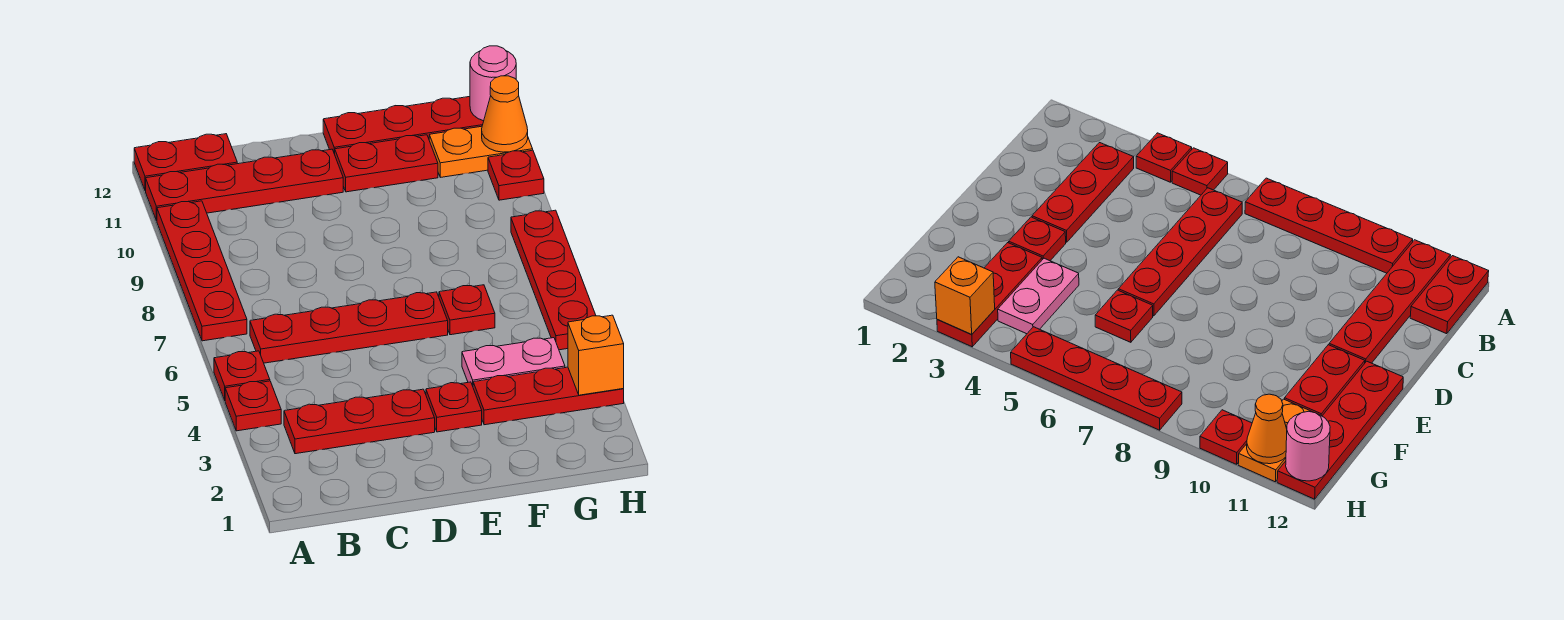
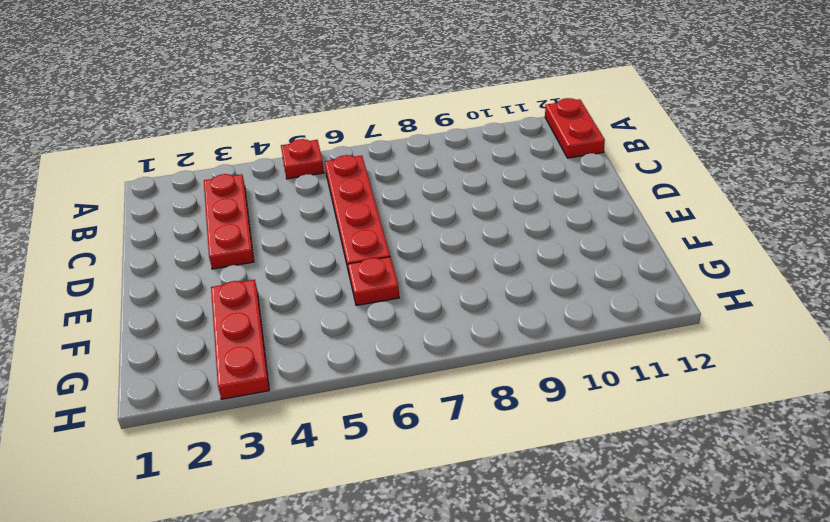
none -> red plate A4 level 1
none -> red plate A7:A10 level 1
none -> red plate A11:D11 level 1

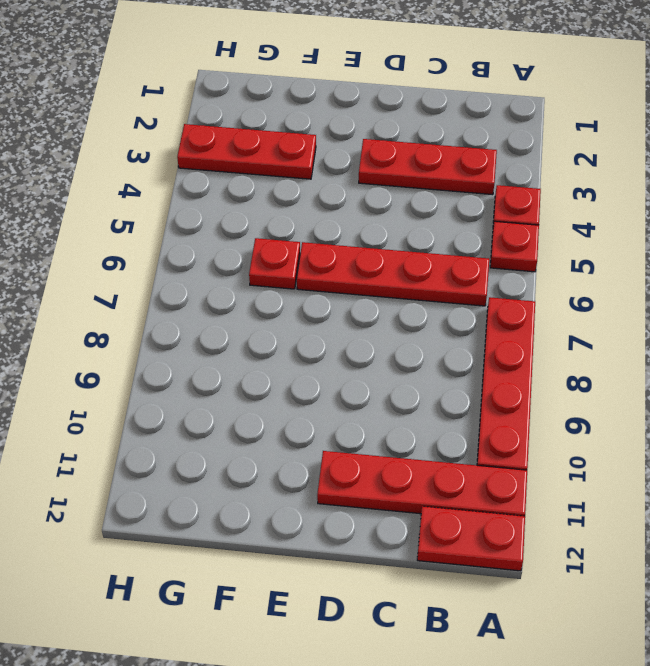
none -> red plate E3 level 1
none -> red plate E11:F11 level 1
none -> red plate E12:H12 level 1

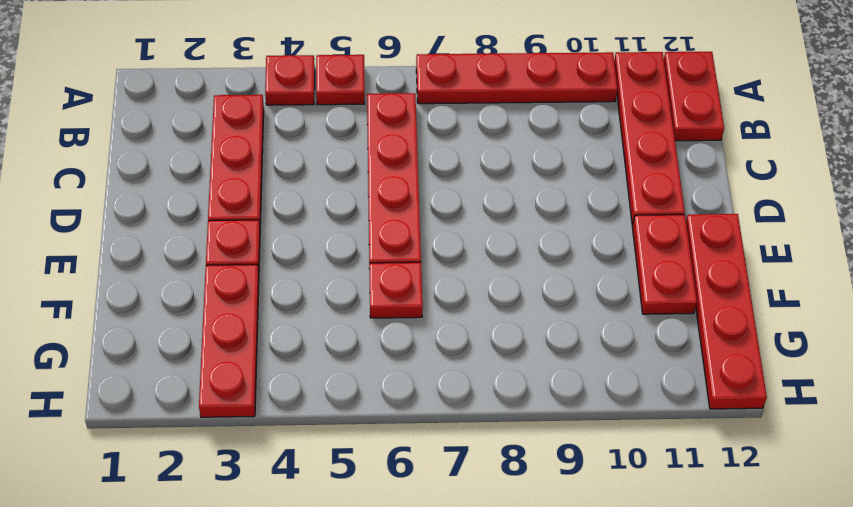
none -> pink plate F4:G4 level 1
none -> orange plate G11:H11 level 1
none -> red plate H5:H8 level 1

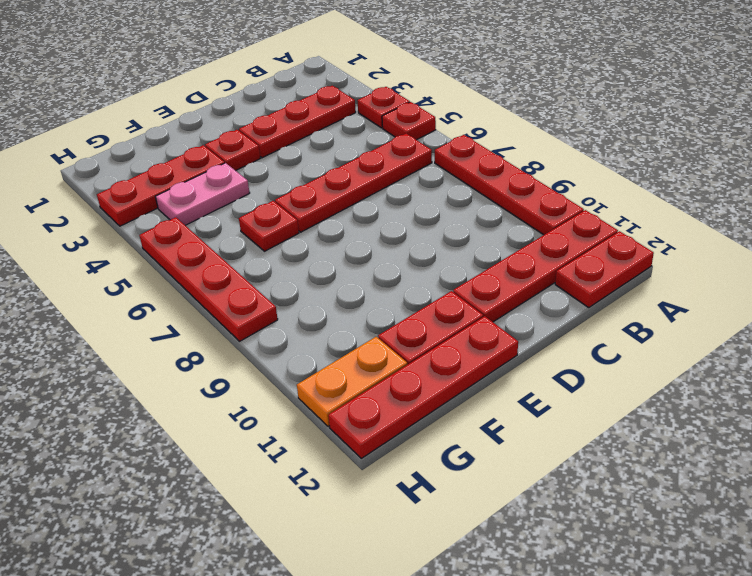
none -> red plate H10 level 1
none -> orange brick H3 level 2
none -> orange cone H11 level 2

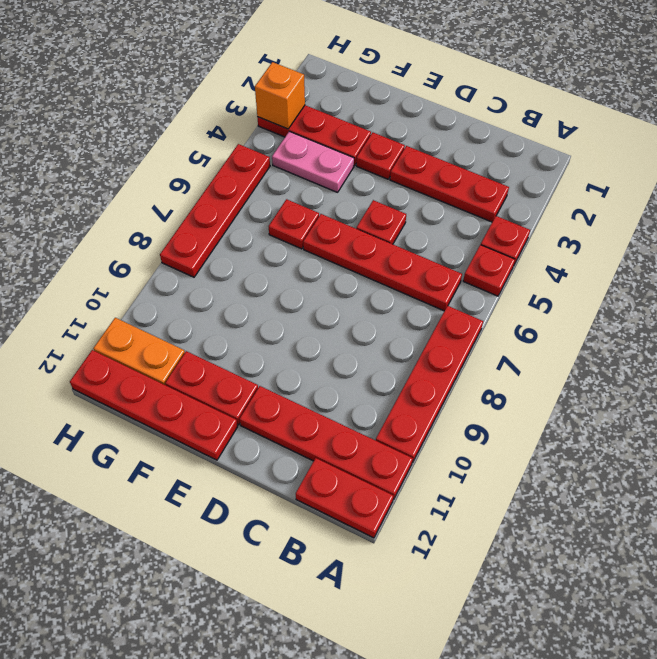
red plate D5 level 1 -> red plate H10 level 1
none -> orange cone H11 level 2
none -> pink round brick H12 level 2

